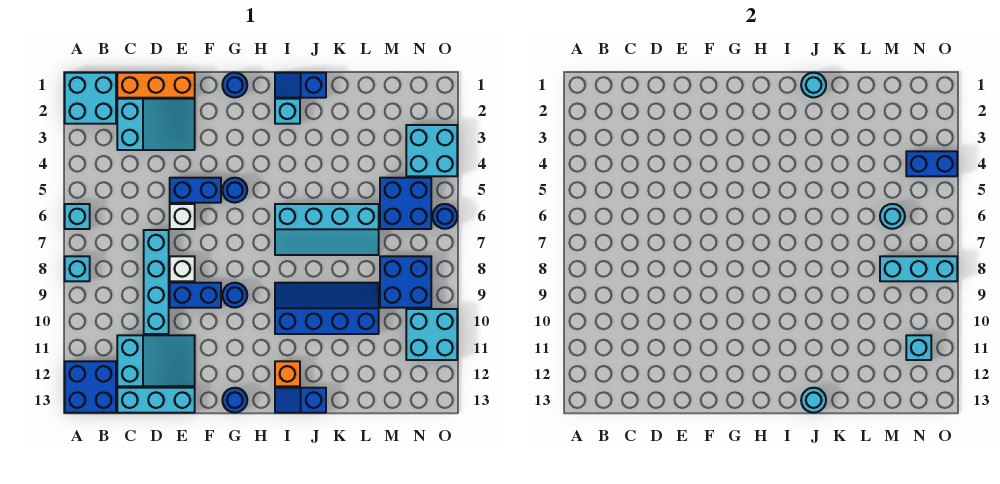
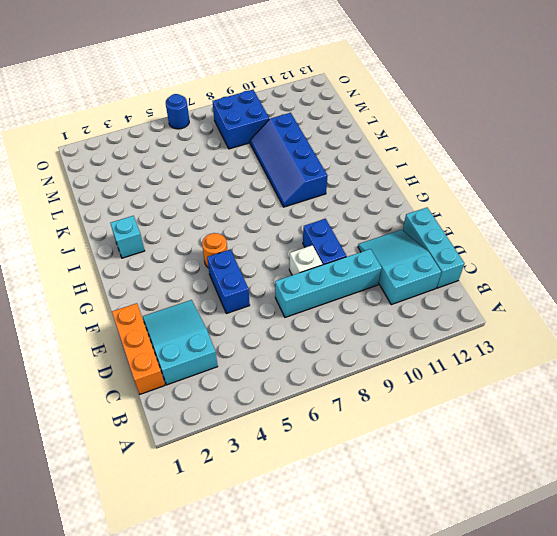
orange round brick G5 level 1 -> blue round brick G5 level 1
none -> cyan brick A1:B2 level 1
none -> cyan brick A6 level 1
none -> cyan brick A8 level 1
none -> blue brick A12:B13 level 1

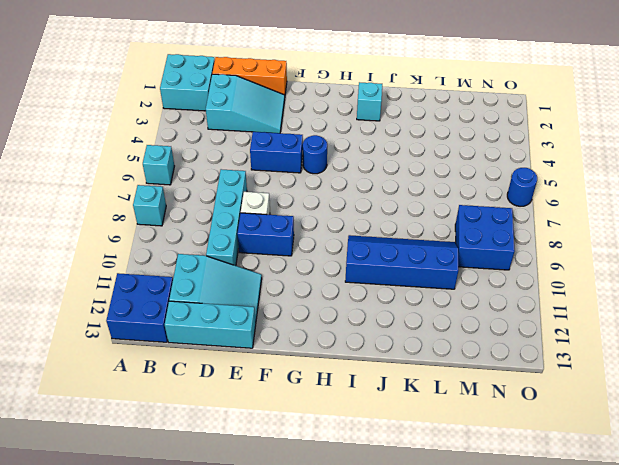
none -> white brick E6 level 1
none -> blue round brick G1 level 1
none -> blue round brick G9 level 1
none -> blue round brick G13 level 1

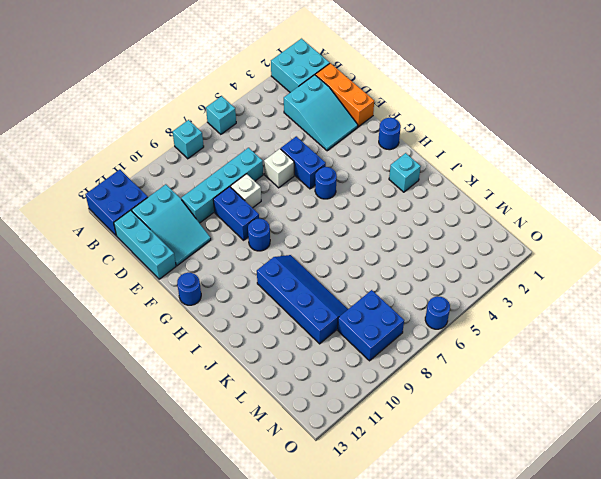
none -> blue slope I1:J1 level 1 top J
none -> cyan slope I6:L7 level 1 top 6
none -> orange brick I12 level 1
none -> blue slope I13:J13 level 1 top J

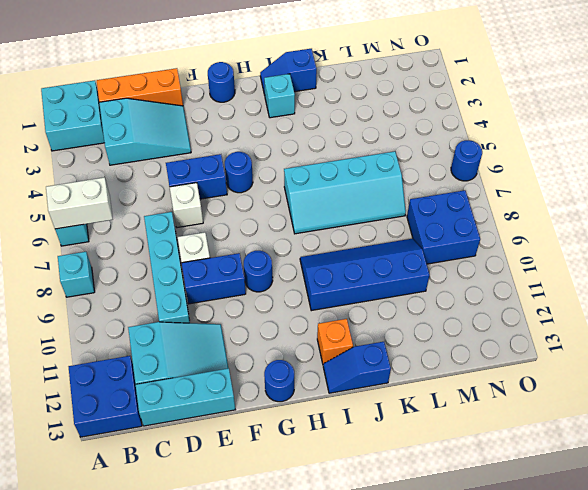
white brick A6:B6 level 2 -> none
none -> blue brick M5:N6 level 1
none -> cyan brick N3:O4 level 1
none -> cyan brick N10:O11 level 1
none -> cyan round brick J1 level 2

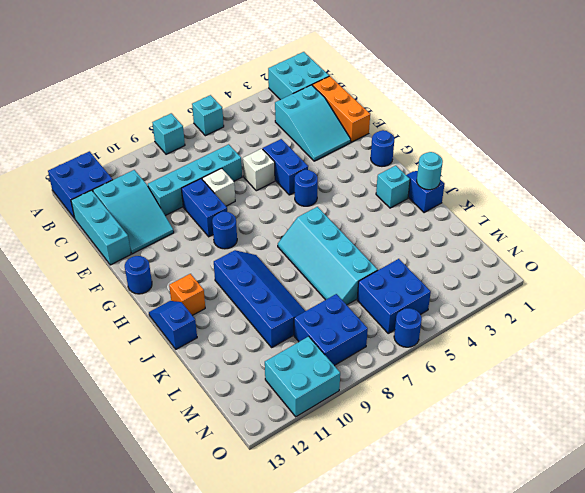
none -> cyan brick N3:O4 level 1
none -> cyan round brick J13 level 2
none -> cyan round brick M6 level 2
none -> cyan brick M8:O8 level 2

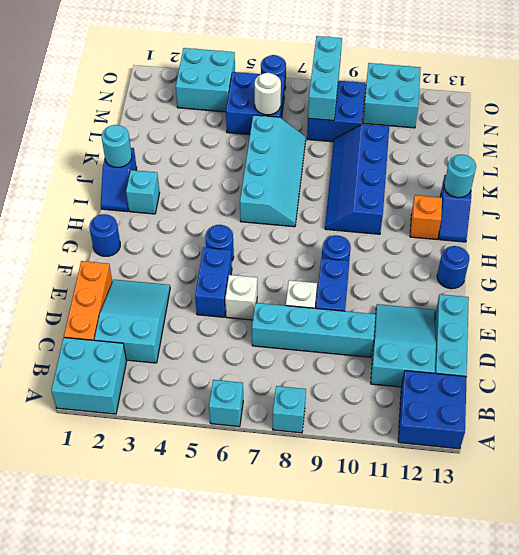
white round brick M6 level 2 -> cyan round brick M6 level 2
none -> blue brick N4:O4 level 2
none -> cyan brick N11 level 2

